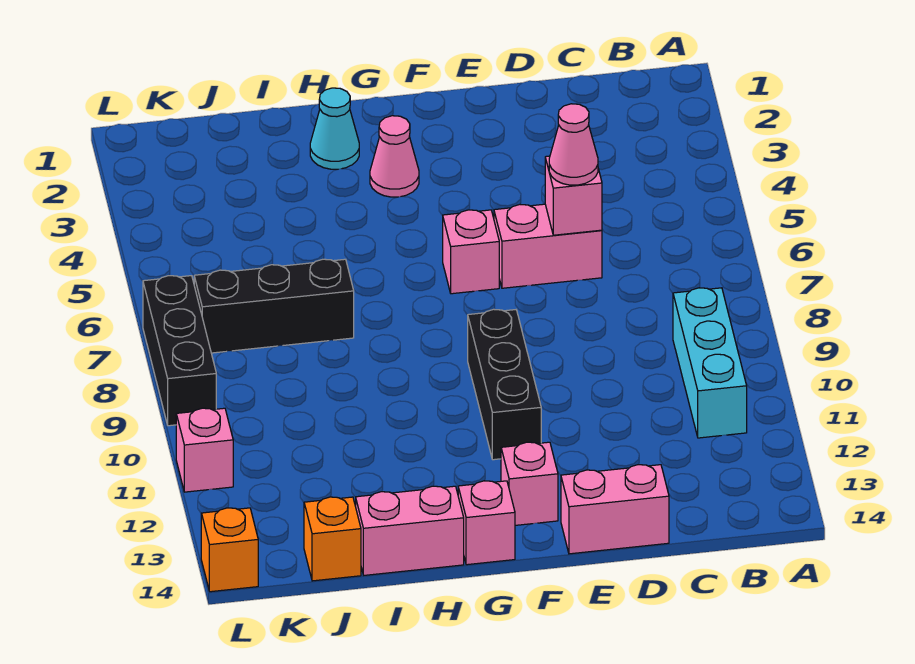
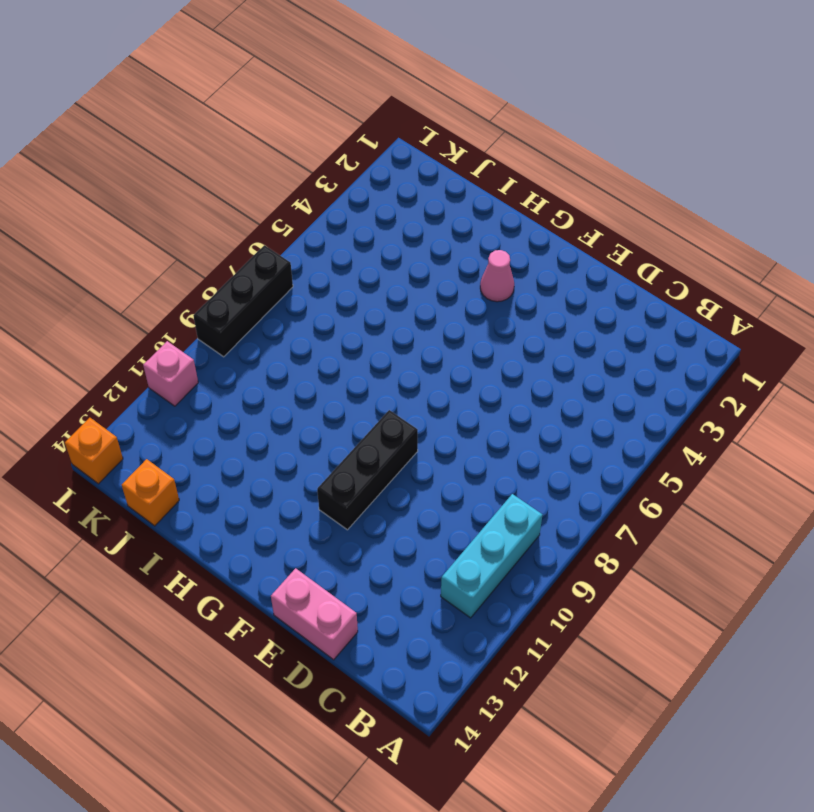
none -> pink brick D6:E6 level 1
none -> pink brick F6 level 1
none -> pink brick F13 level 1

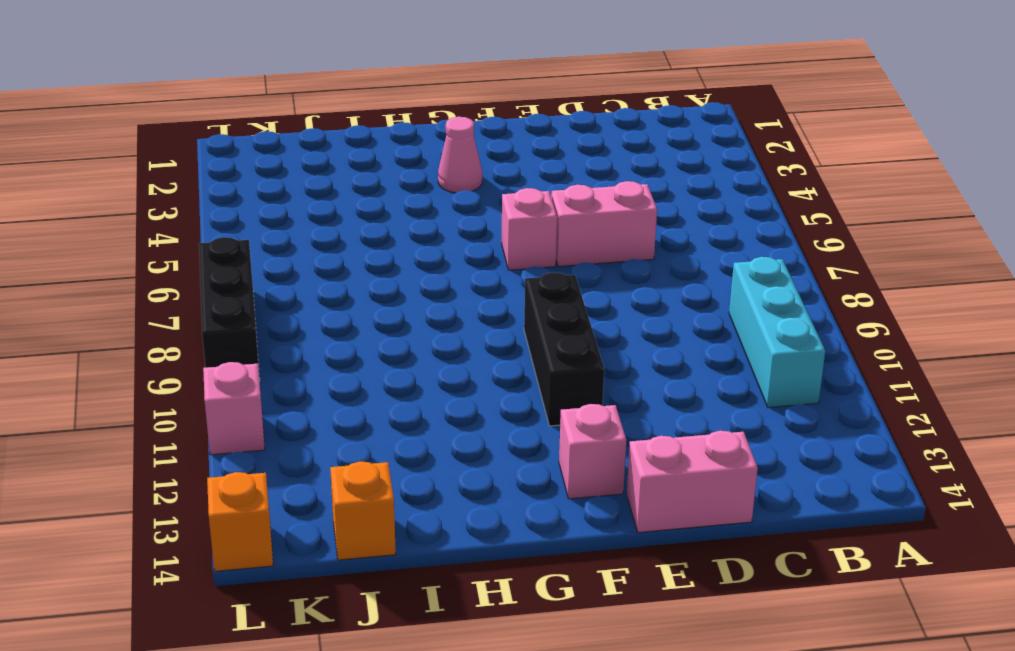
none -> pink brick G14 level 1
none -> cyan cone H2 level 1
none -> pink brick H14:I14 level 1

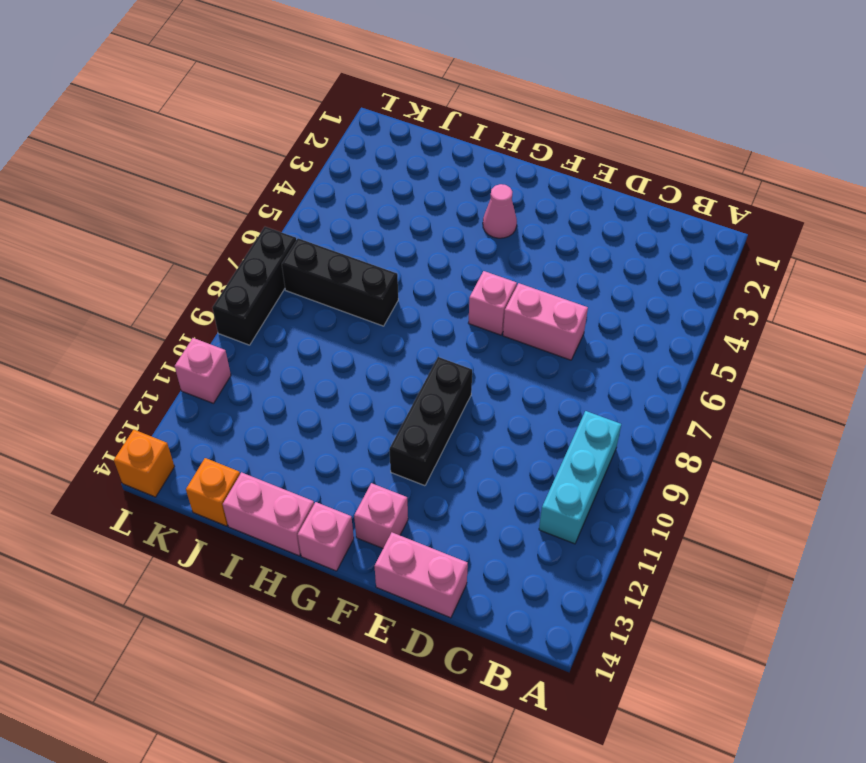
none -> cyan cone H2 level 1
none -> pink brick D6 level 2
none -> pink cone D6 level 3

